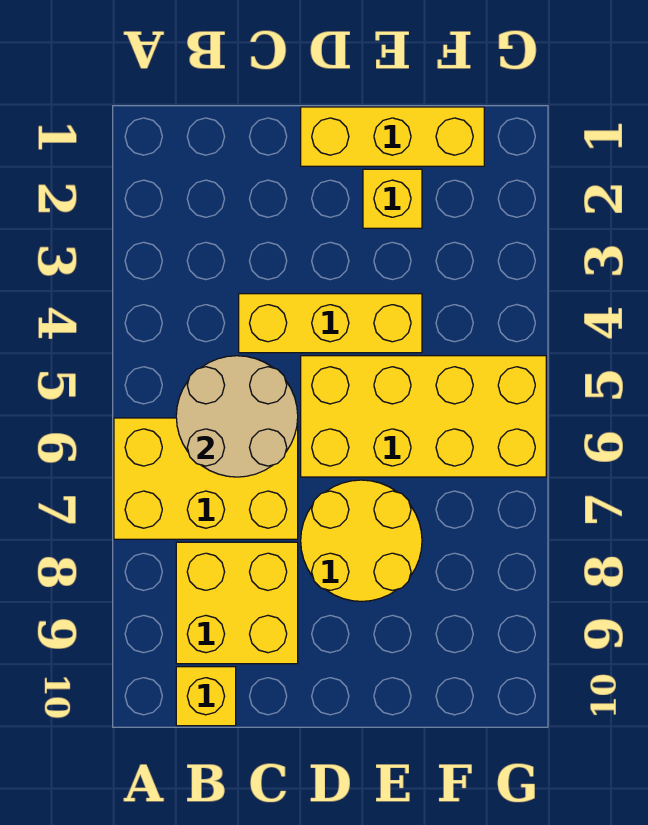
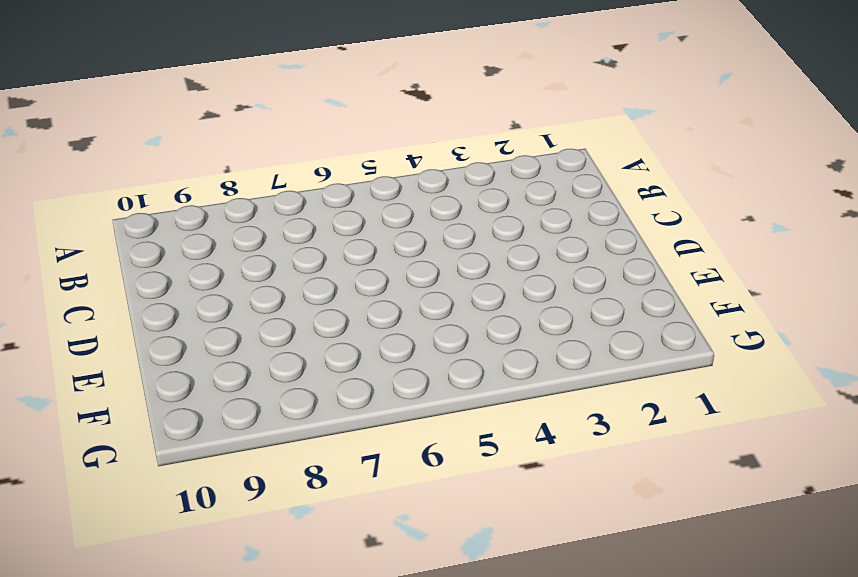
none -> yellow brick A6:C7 level 1
none -> yellow brick B8:C9 level 1

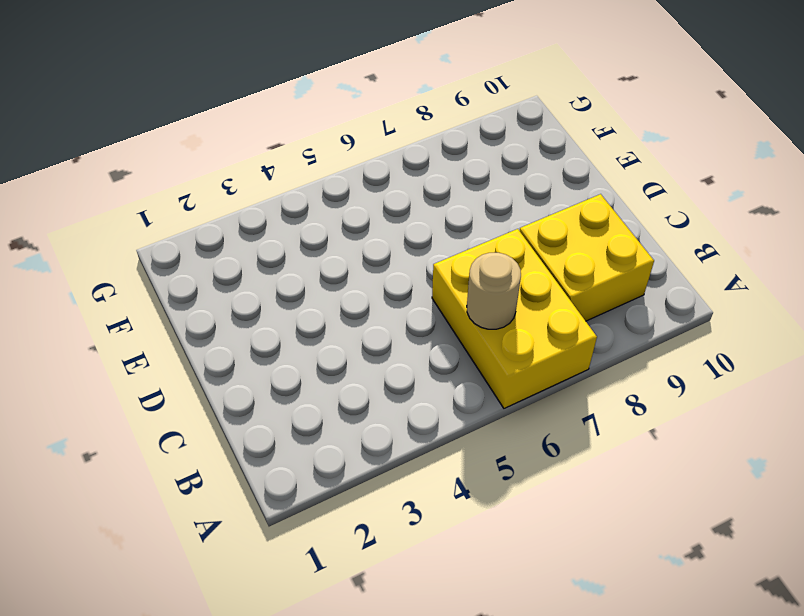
tan round brick B6 level 2 -> tan round brick B5:C6 level 2
none -> yellow brick B10 level 1
none -> yellow brick C4:E4 level 1

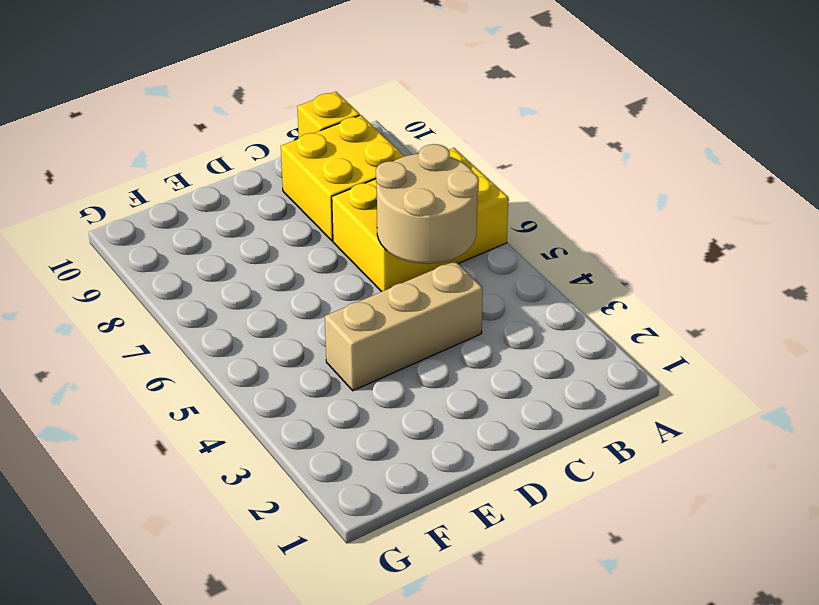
tan brick C4:E4 level 1 -> yellow brick C4:E4 level 1
none -> yellow brick D1:F1 level 1
none -> yellow brick D5:G6 level 1

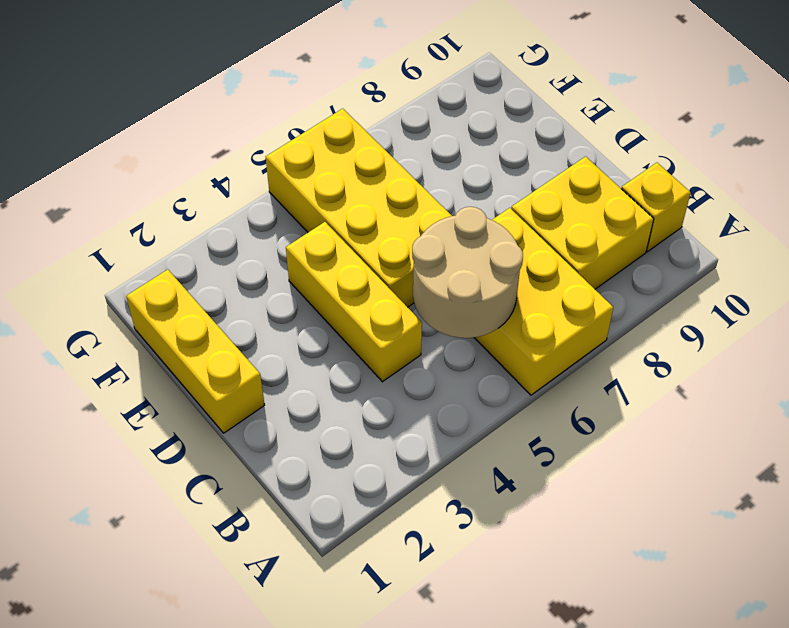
none -> yellow round brick D7:E8 level 1
none -> yellow brick E2 level 1

